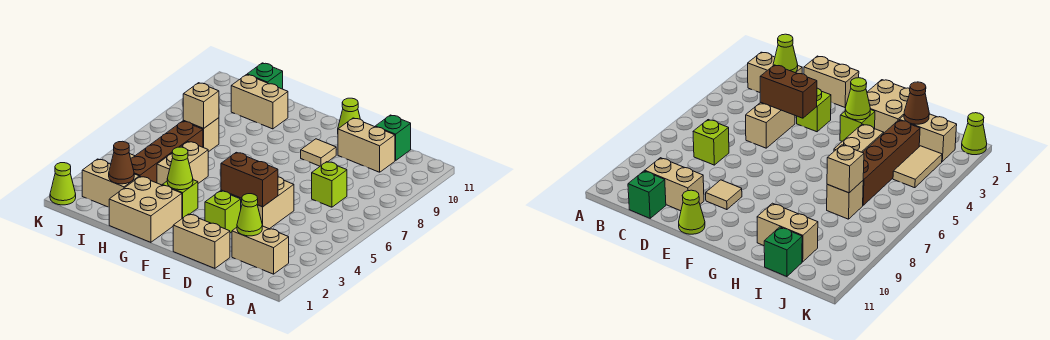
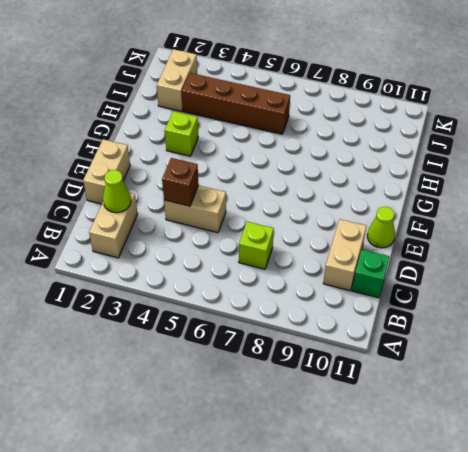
brown brick D4 level 2 -> brown brick D4:E4 level 2
none -> lime brick E3 level 1
none -> tan tile E9 level 1
none -> tan brick G1:H2 level 1

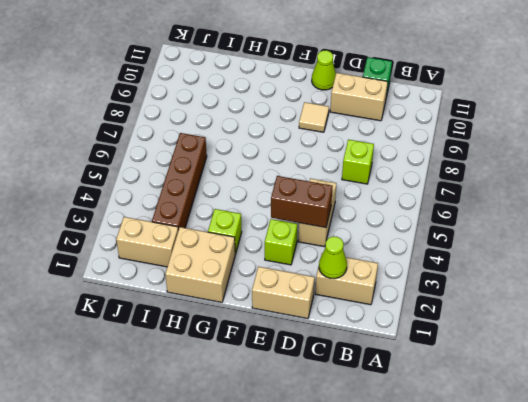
none -> tan brick H4:H5 level 1
none -> tan brick H10:I10 level 1
none -> tan brick I7 level 1

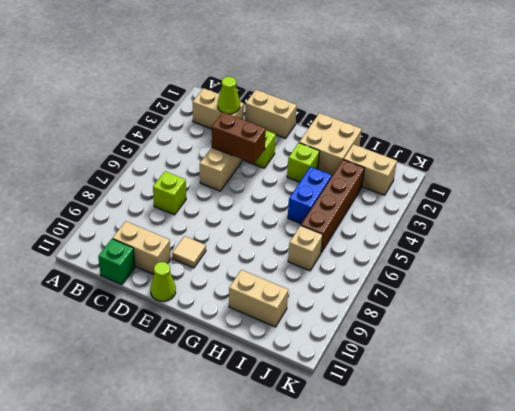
blue brick H4:H5 level 1 -> tan brick H4:H5 level 1
none -> green brick I11 level 1
none -> tan tile J3:J4 level 1
none -> lime cone K1 level 1

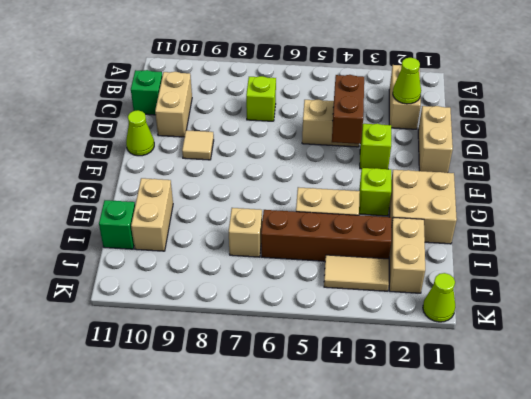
none -> lime cone G3 level 2
none -> brown cone I2 level 2
none -> tan brick I7 level 2

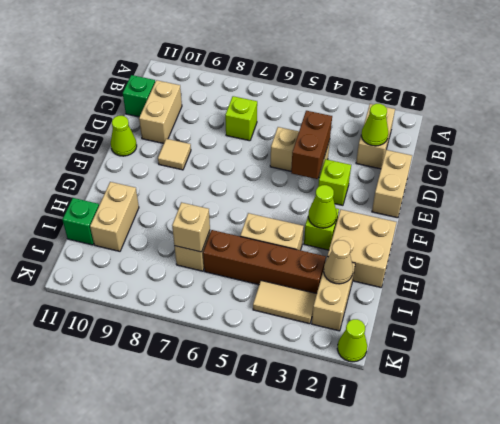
tan cone I2 level 2 -> brown cone I2 level 2

